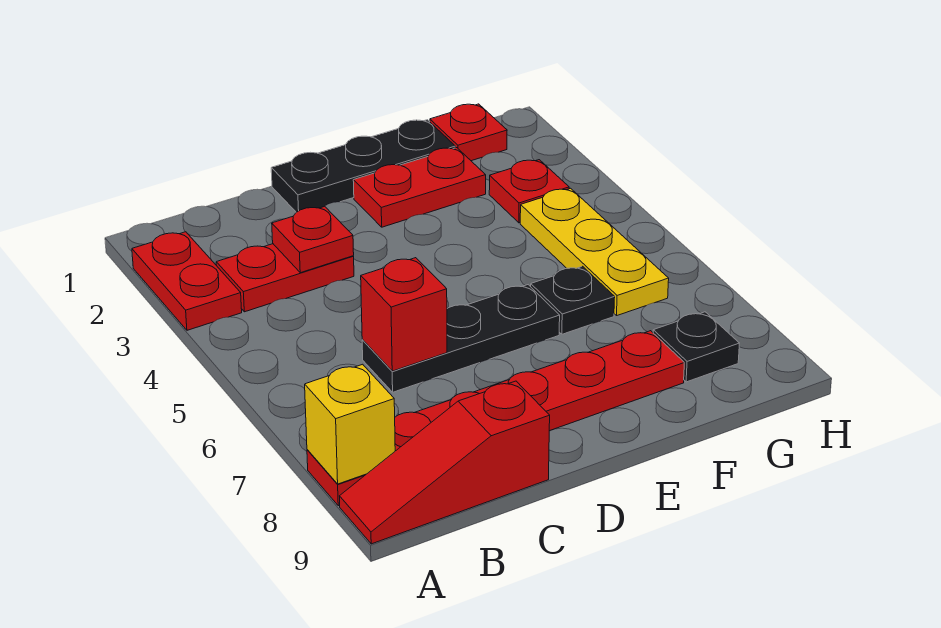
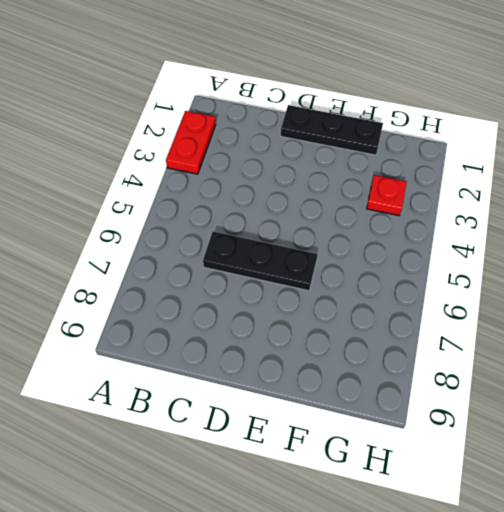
none -> red plate A8:F8 level 1
none -> red slope A9:C9 level 1 top C
none -> red plate B3:C3 level 1

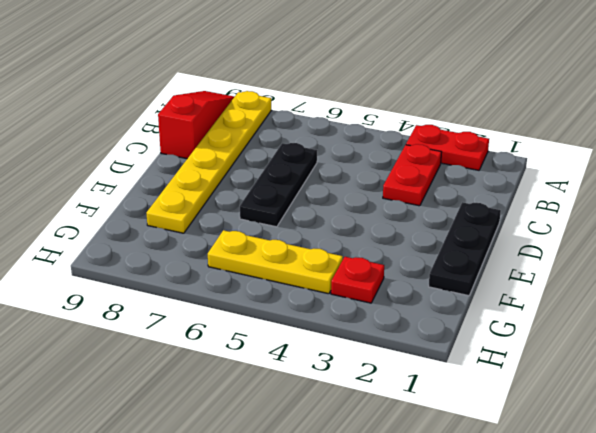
yellow plate A8:F8 level 1 -> red plate A8:F8 level 1
none -> red plate E2:F2 level 1
none -> black plate F6 level 1
none -> red plate G1 level 1

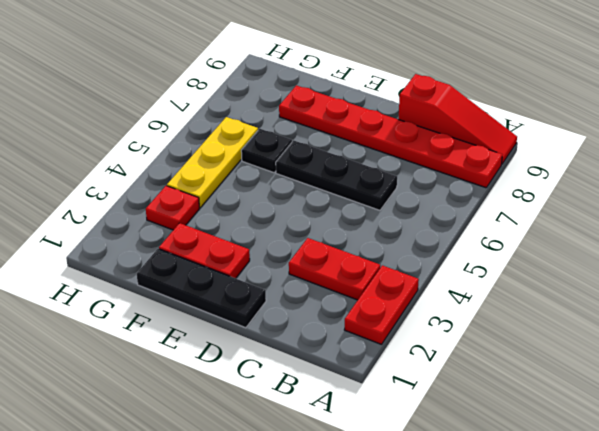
none -> red plate G1 level 1
none -> black plate G8 level 1
none -> yellow brick A8 level 2

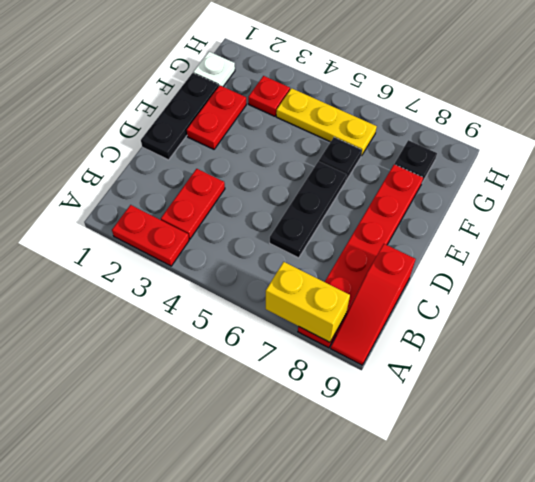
yellow brick A7:A8 level 2 -> yellow brick A8 level 2
white plate G1 level 1 -> red plate G1 level 1
none -> red plate C3 level 2
none -> red brick C6 level 2

